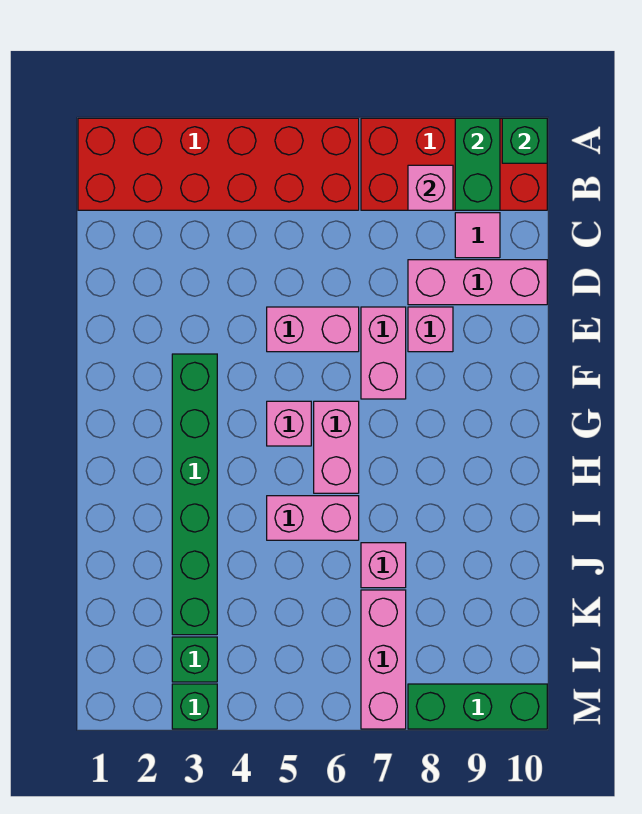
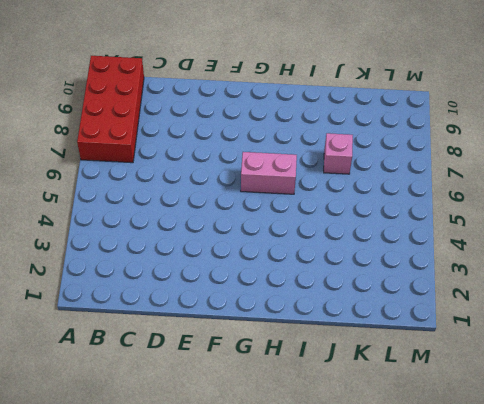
none -> red brick A1:B6 level 1
none -> pink tile C9 level 1
none -> pink brick D8:D10 level 1

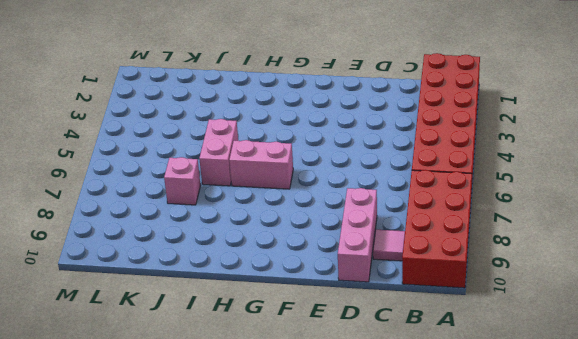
none -> pink brick E5:E6 level 1
none -> pink brick E7:F7 level 1
none -> pink brick E8 level 1

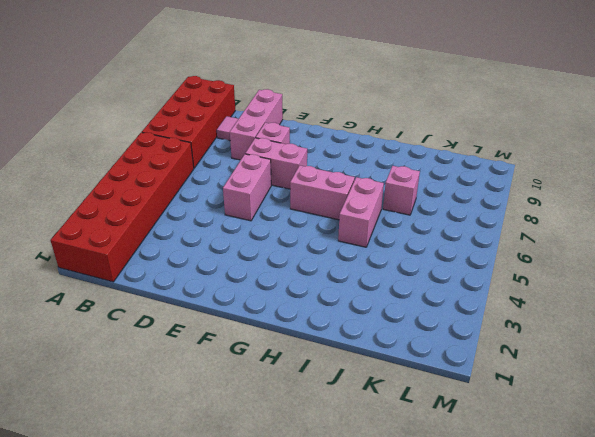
none -> green brick F3:K3 level 1
none -> pink brick G5 level 1
none -> pink brick K7:M7 level 1

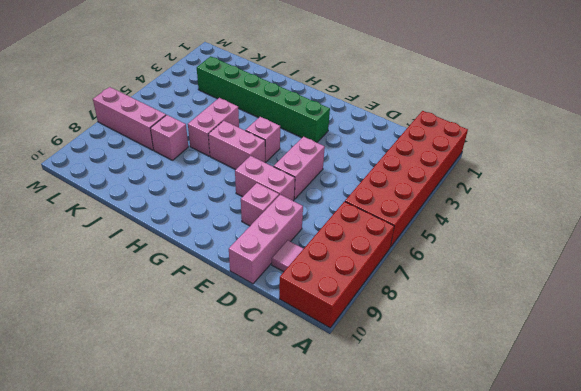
none -> green brick L3 level 1
none -> green brick M3 level 1
none -> green brick M8:M10 level 1

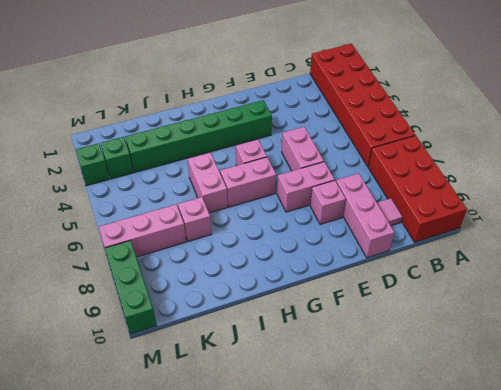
none -> green brick A9:B9 level 2
none -> green brick A10 level 2
none -> pink brick B8 level 2

